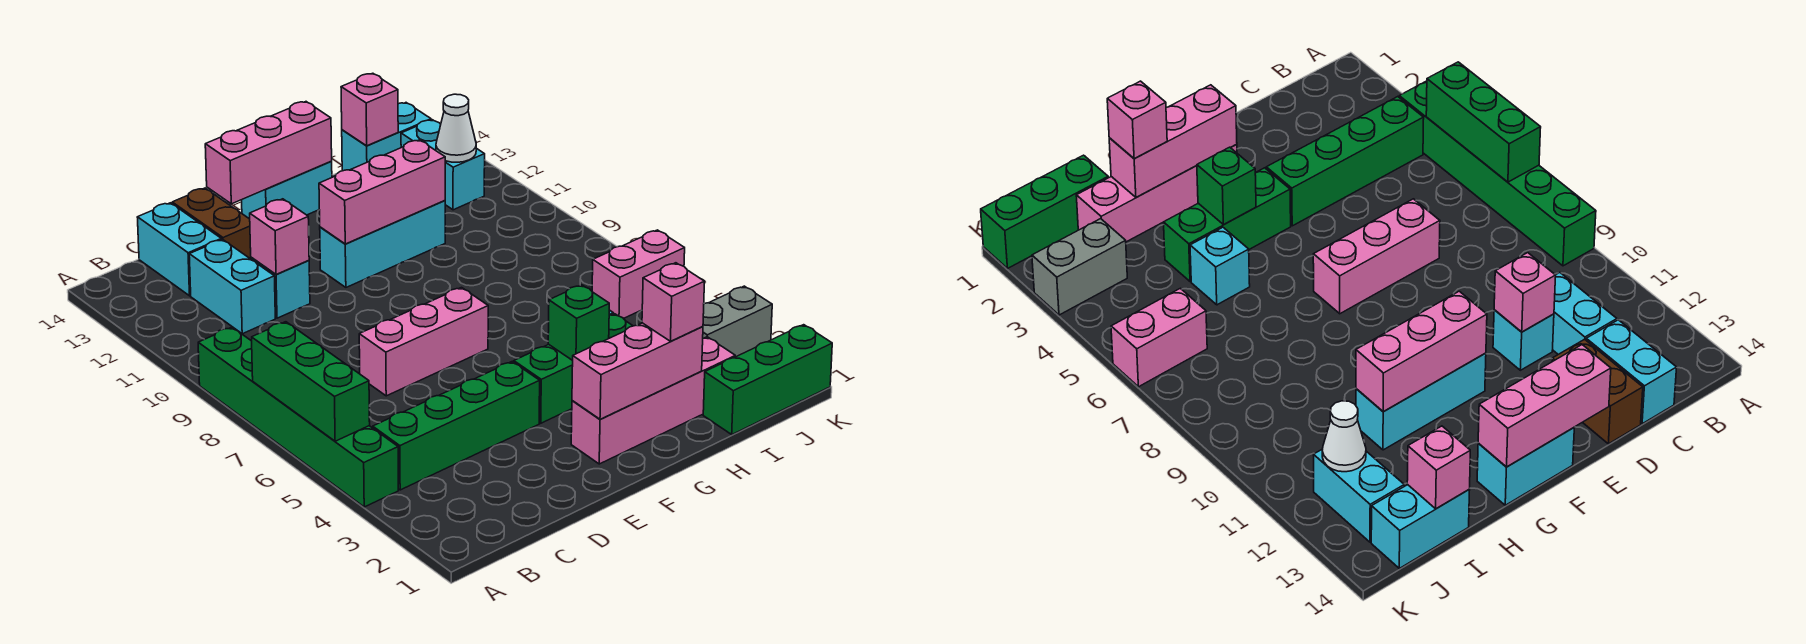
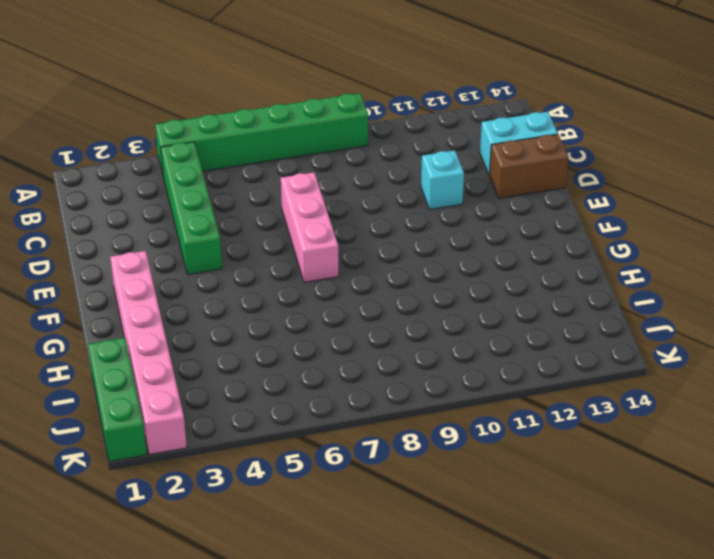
pink brick F2:K2 level 1 -> pink brick F2:I2 level 1
none -> cyan brick C11:C12 level 1
none -> green brick F4:H4 level 1
none -> cyan brick F11:H11 level 1

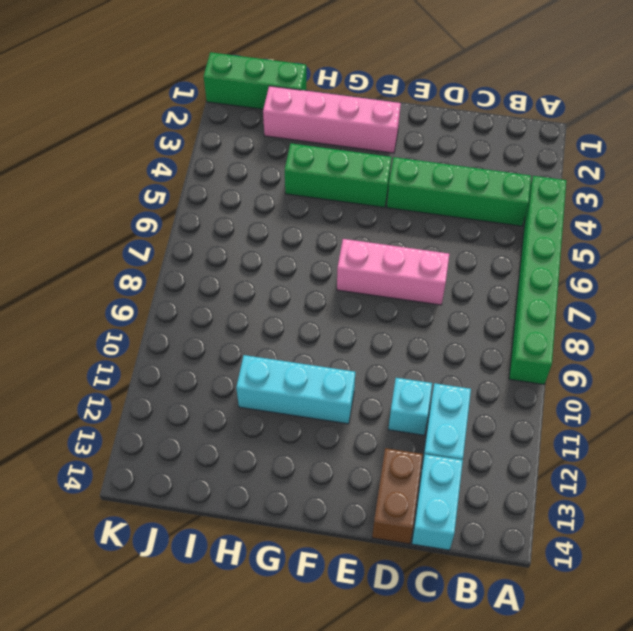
none -> cyan brick F14:G14 level 1
none -> cyan brick H5 level 1
none -> cyan brick I14:J14 level 1

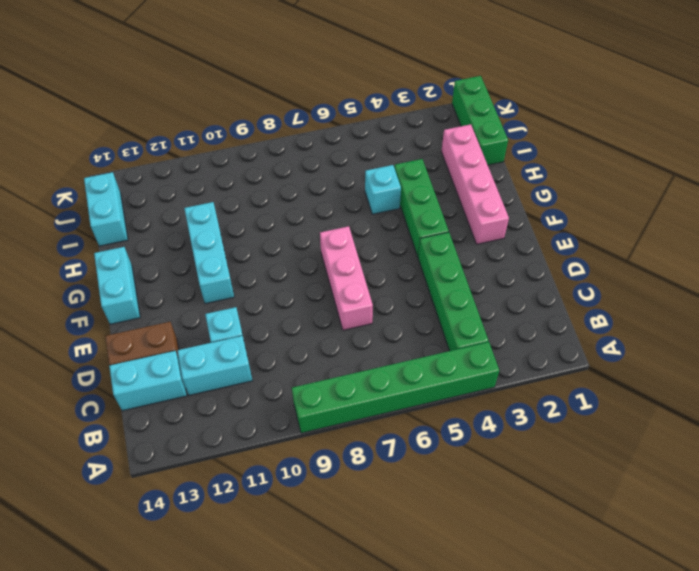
none -> grey brick J3:K3 level 1
none -> pink brick J6:K6 level 1
none -> cyan brick J12:J13 level 1

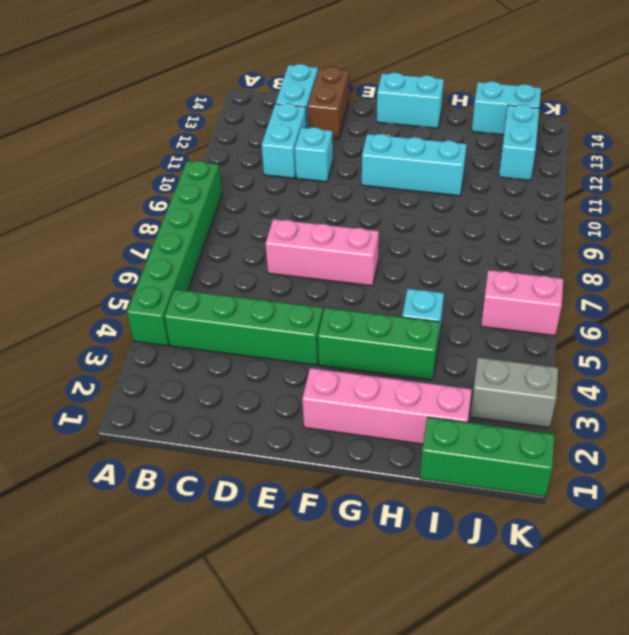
none -> green brick A5:A7 level 2
none -> pink brick D11 level 2
none -> pink brick E14:G14 level 2

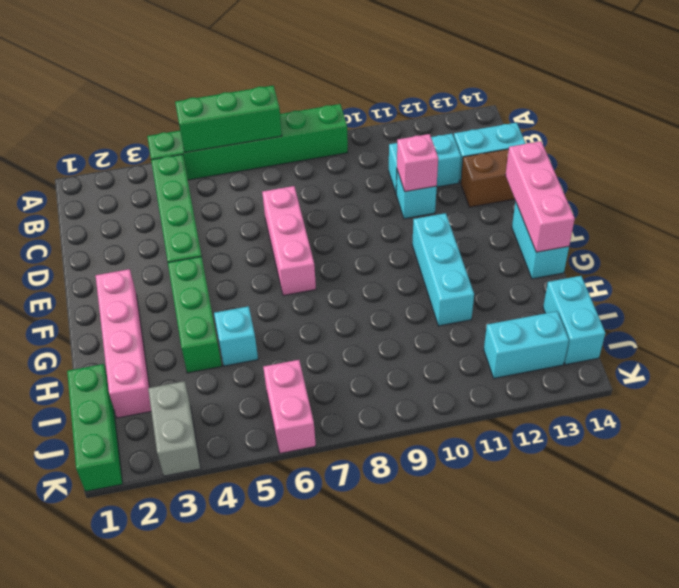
none -> pink brick F2:H2 level 2
none -> pink brick F11:H11 level 2
none -> green brick G4 level 2

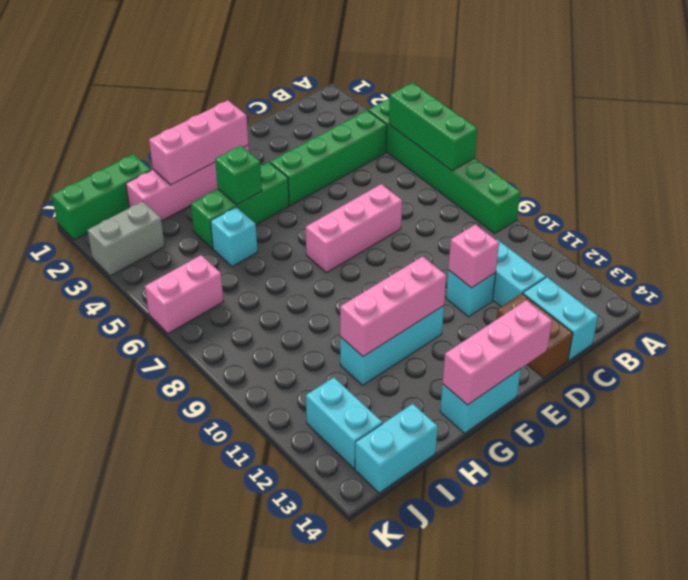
none -> pink brick I14 level 2
none -> white cone J12 level 2
none -> pink brick H2 level 3

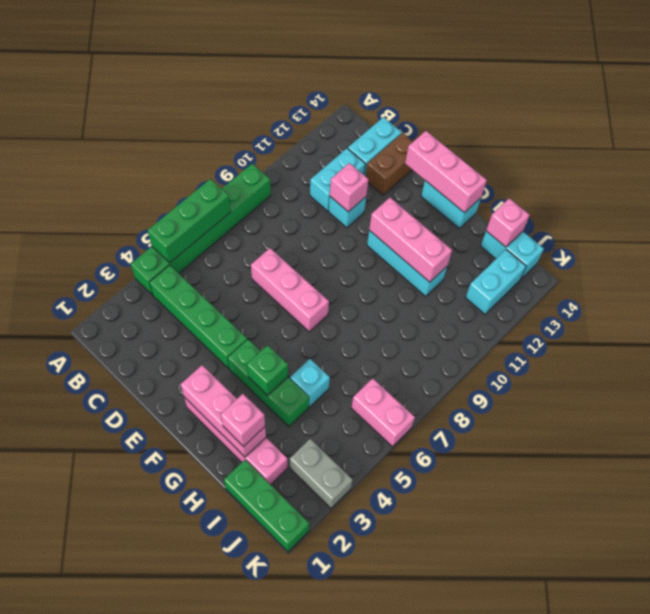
none -> white cone J12 level 2

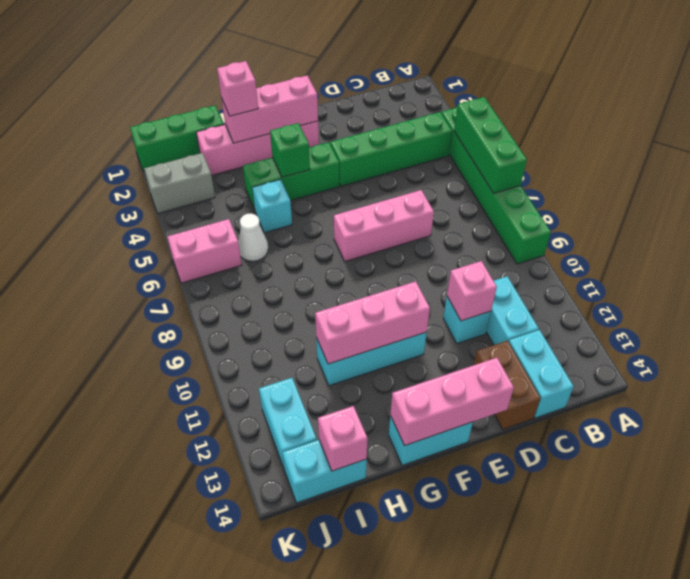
white cone I6 level 1 -> white cone J12 level 2

